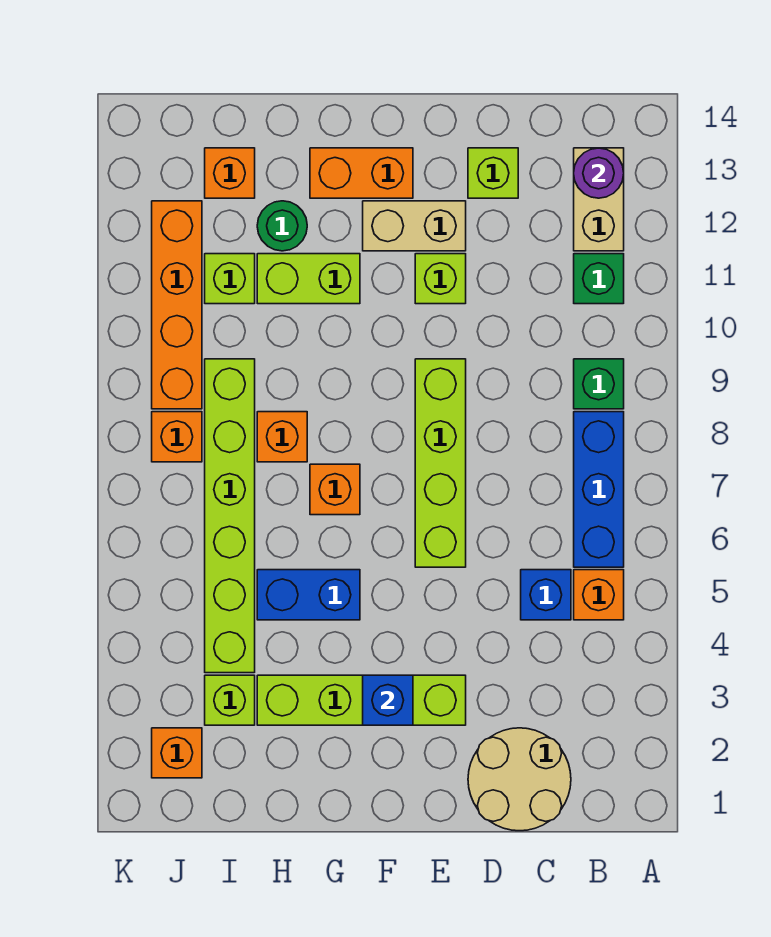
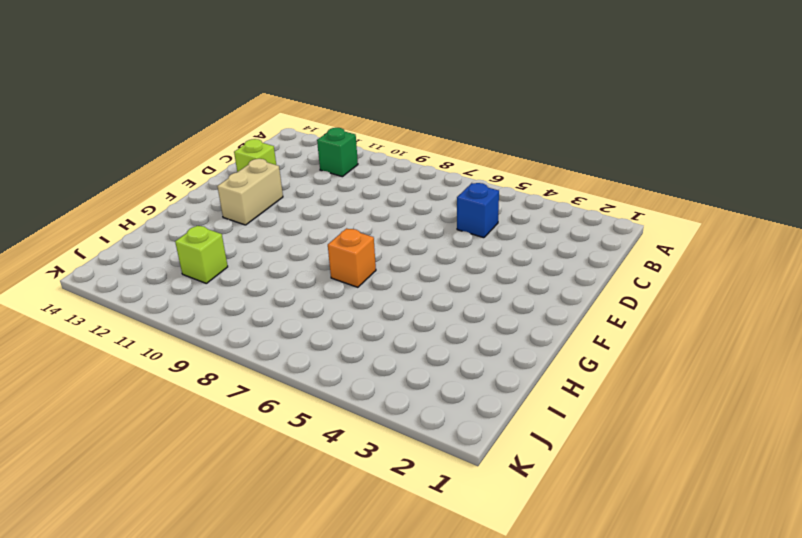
none -> orange brick B5 level 1
none -> blue brick B6:B8 level 1
none -> green brick B9 level 1

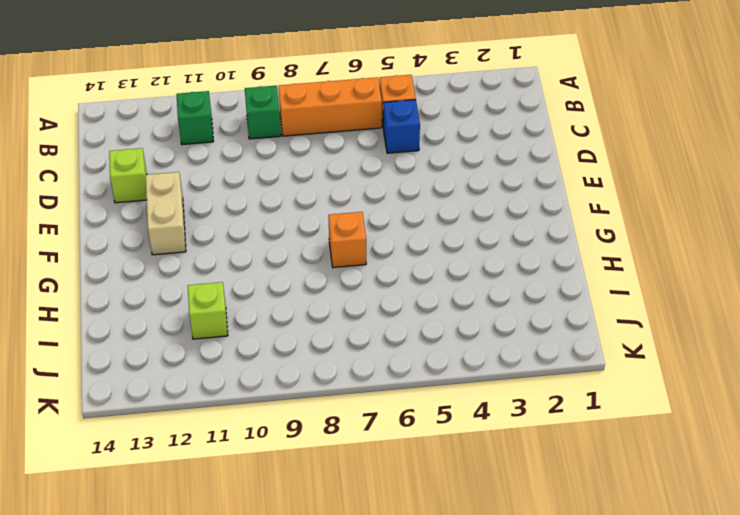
orange brick B6:B8 level 1 -> blue brick B6:B8 level 1
none -> tan brick B12:B13 level 1
none -> tan round brick C1:D2 level 1
none -> lime brick E3:H3 level 1

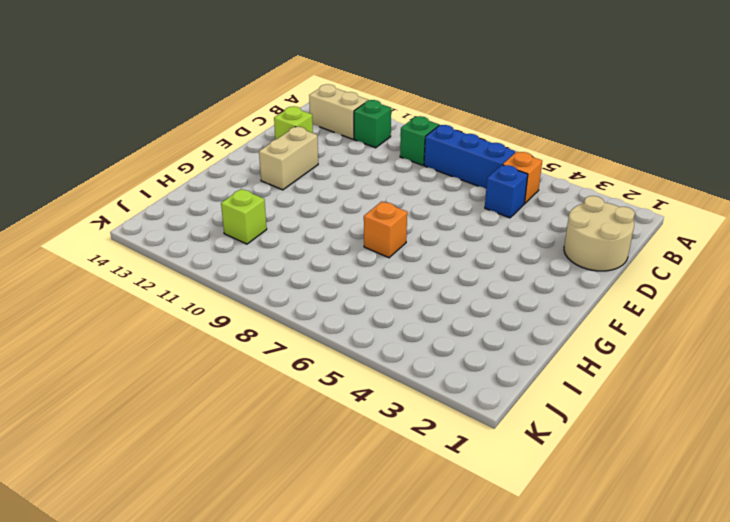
none -> lime brick E3:H3 level 1
none -> lime brick E6:E9 level 1
none -> lime brick E11 level 1

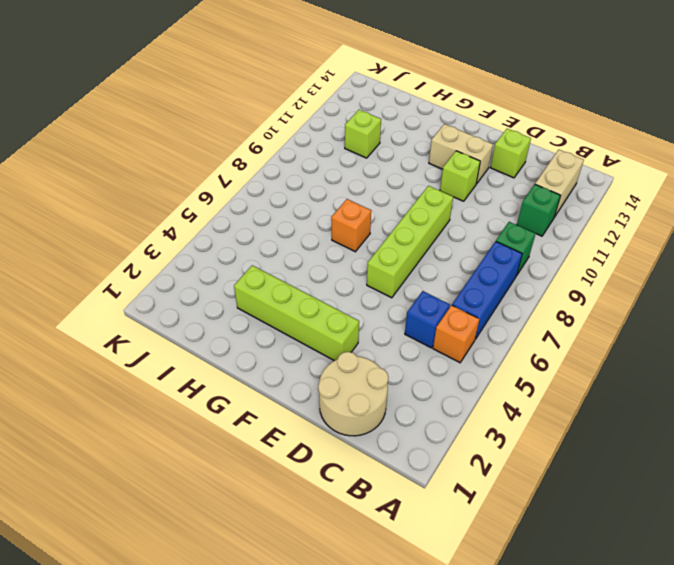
none -> orange brick F13:G13 level 1
none -> blue brick G5:H5 level 1
none -> lime brick G11:H11 level 1

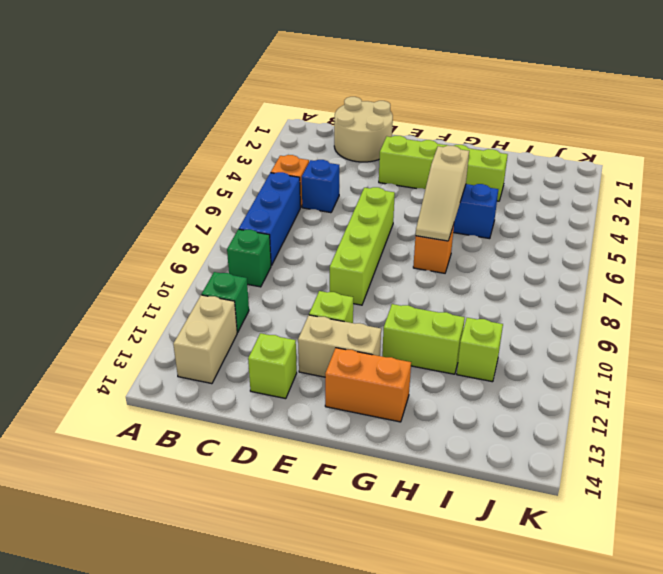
tan slope G5:G7 level 2 top 5 -> none
none -> orange brick H8 level 1
none -> green round brick H12 level 1
none -> lime brick I3 level 1

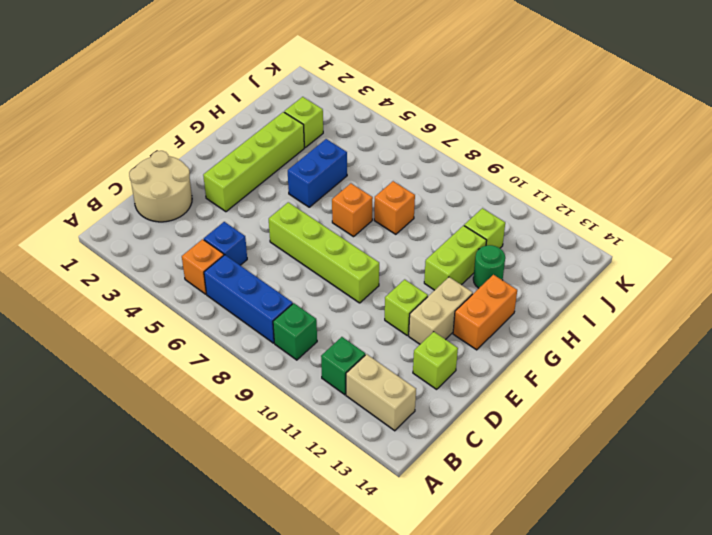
none -> lime brick I4:I9 level 1
none -> orange brick I13 level 1
none -> orange brick J2 level 1

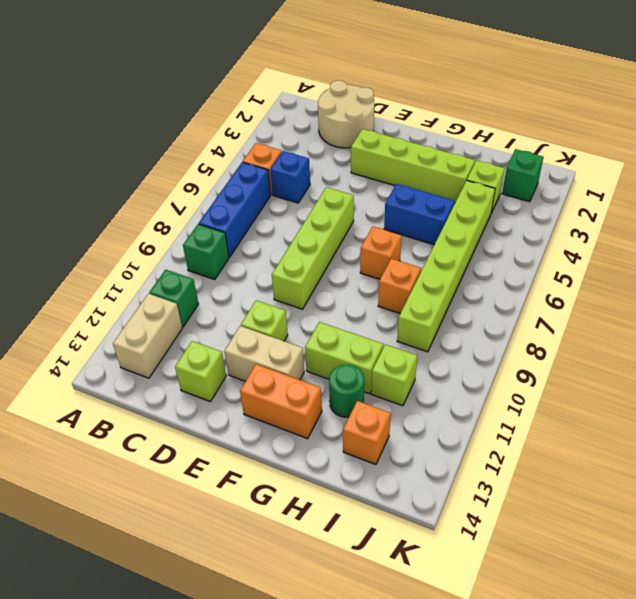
green brick J2 level 1 -> orange brick J2 level 1
none -> orange brick J8 level 1
none -> orange brick J9:J12 level 1
none -> purple round brick B13 level 2

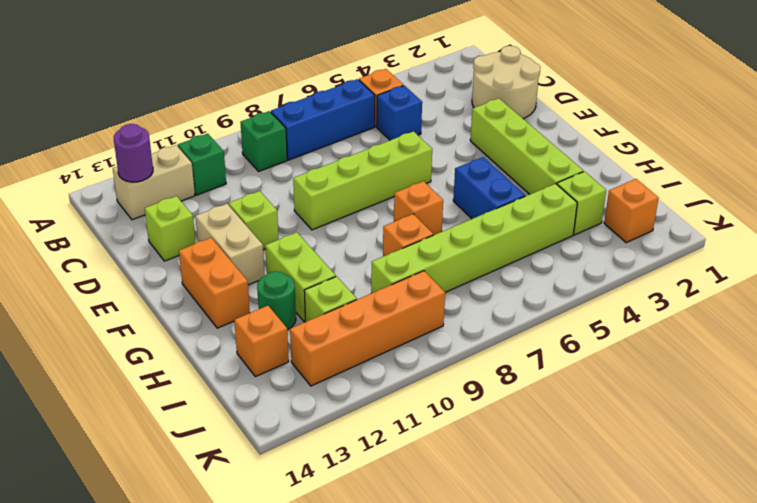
none -> orange brick J8 level 1
none -> blue brick F3 level 2

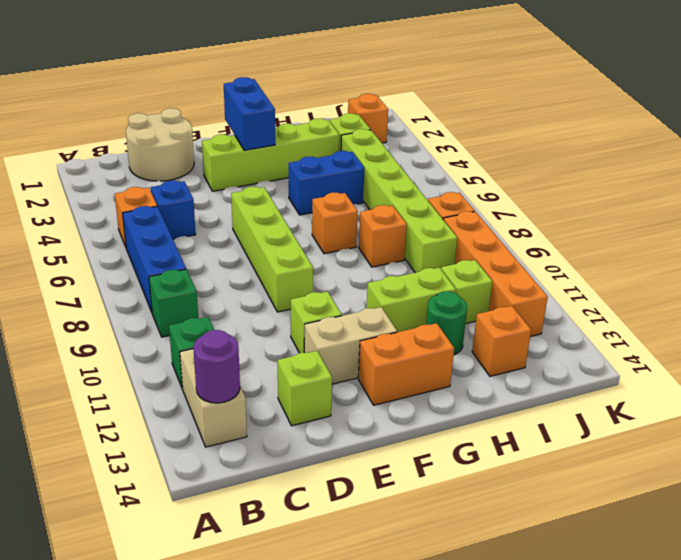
blue brick F2:F3 level 2 -> blue brick F3 level 2

